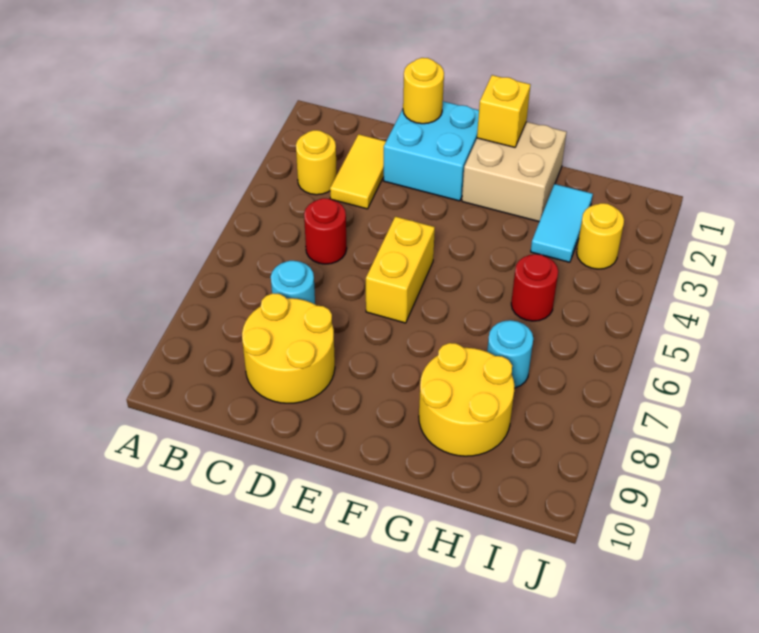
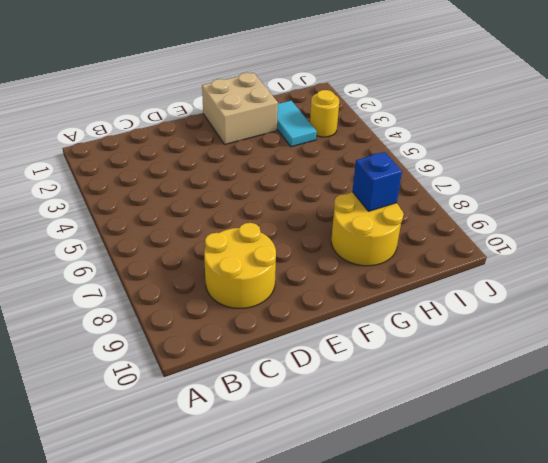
blue brick H8 level 2 -> none
none -> yellow round brick B3 level 1
none -> yellow tile C2:C3 level 1
none -> red round brick C5 level 1

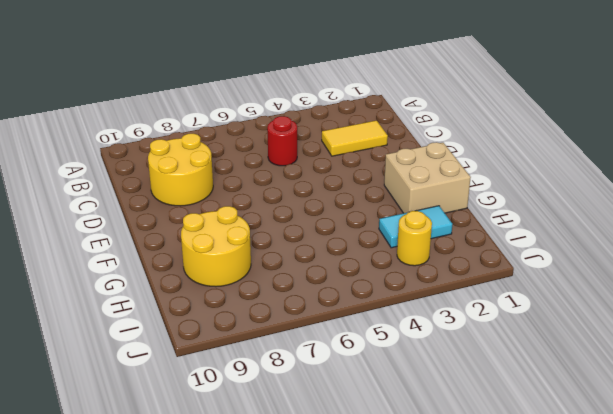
none -> yellow round brick B3 level 1
none -> cyan round brick C7 level 1
none -> cyan brick D1:E2 level 1

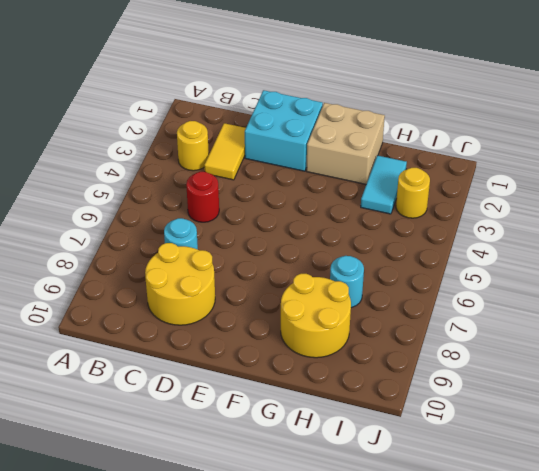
none -> yellow brick E5:E6 level 1
none -> red round brick H5 level 1
none -> yellow round brick D1 level 2

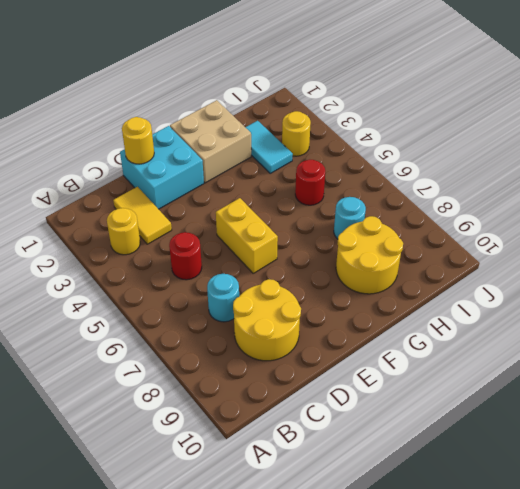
none -> yellow brick F1 level 2

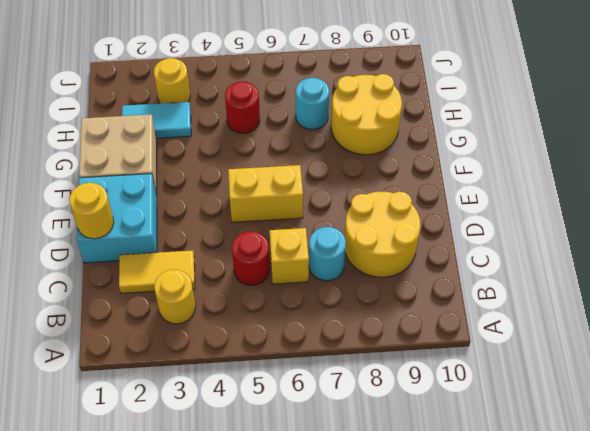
yellow brick C6 level 1 -> yellow brick F1 level 2

